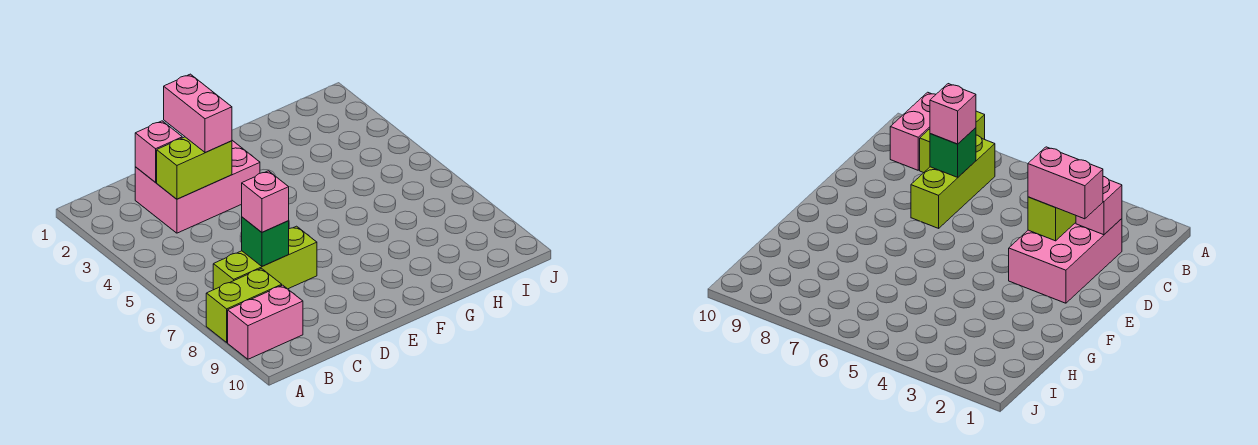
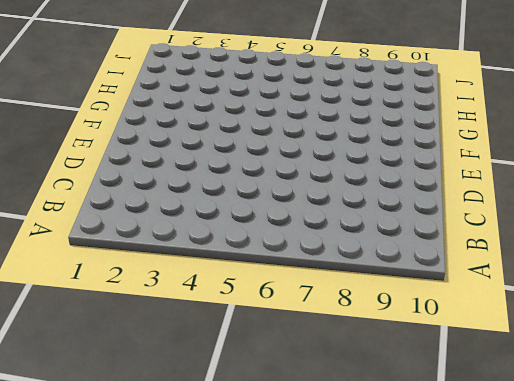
none -> lime brick A8:B8 level 1
none -> pink brick A9:B9 level 1

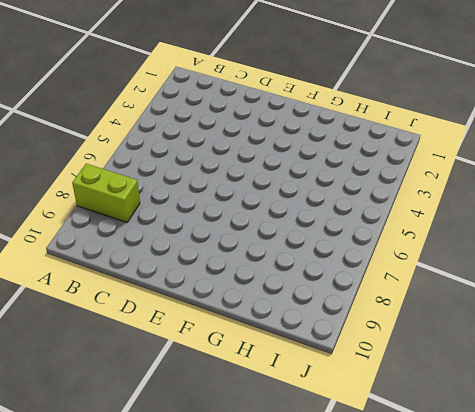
none -> pink brick A9:B9 level 1
none -> lime brick B7:D7 level 1

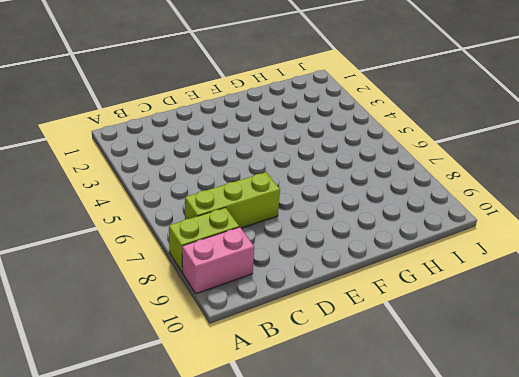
none -> pink brick C2:E3 level 1
none -> pink brick C2 level 2

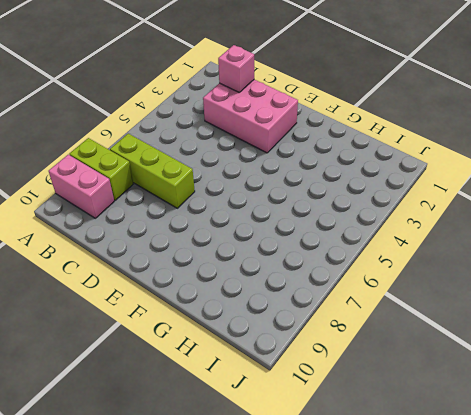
none -> lime brick C3:D3 level 2
none -> green brick C7 level 2

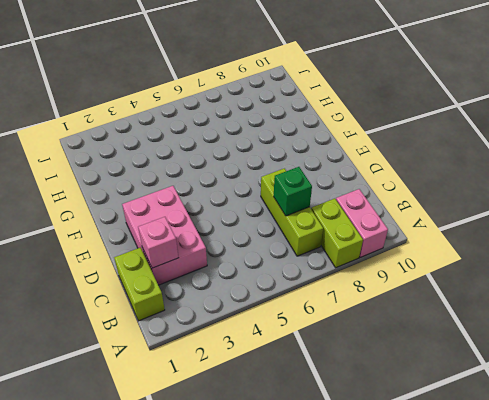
lime brick B1:C1 level 1 -> lime brick C3:D3 level 2
none -> pink brick C7 level 3
none -> pink brick D2:D3 level 3

